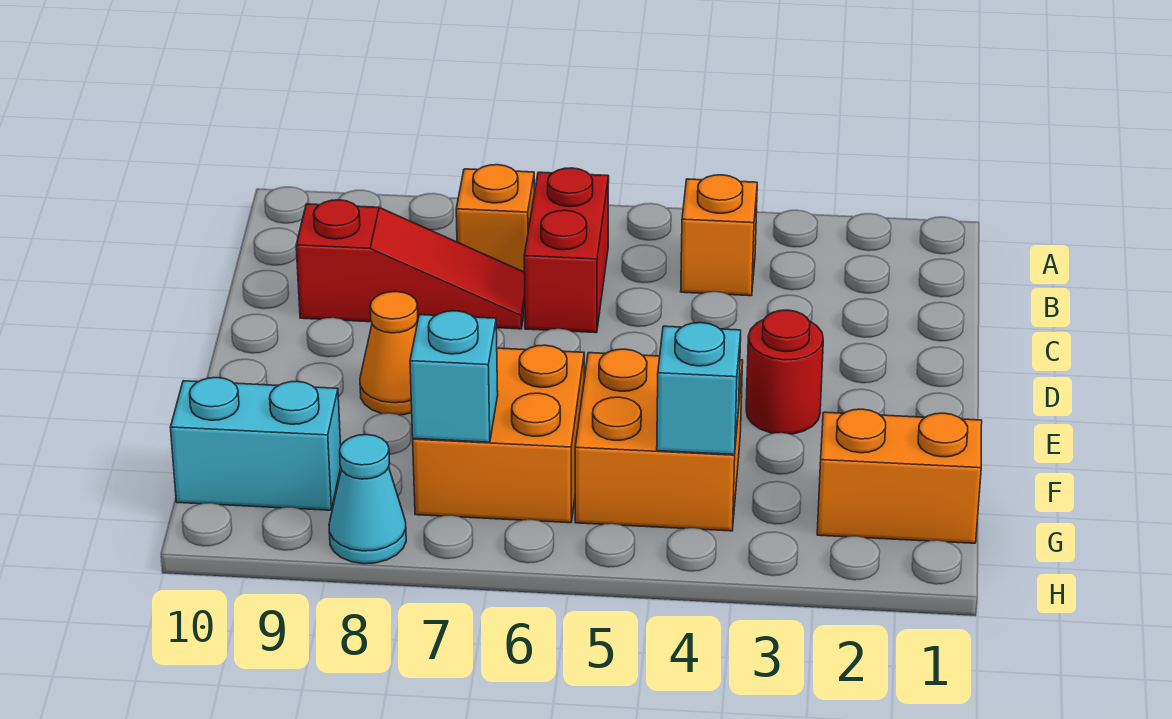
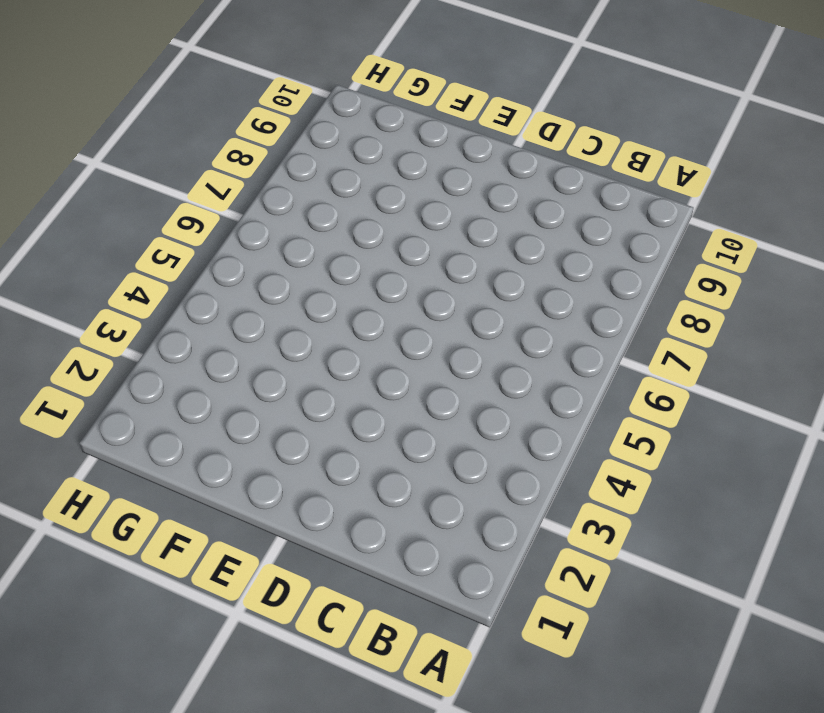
none -> orange brick B4 level 1
none -> red brick B6:C6 level 1
none -> orange brick B7 level 1

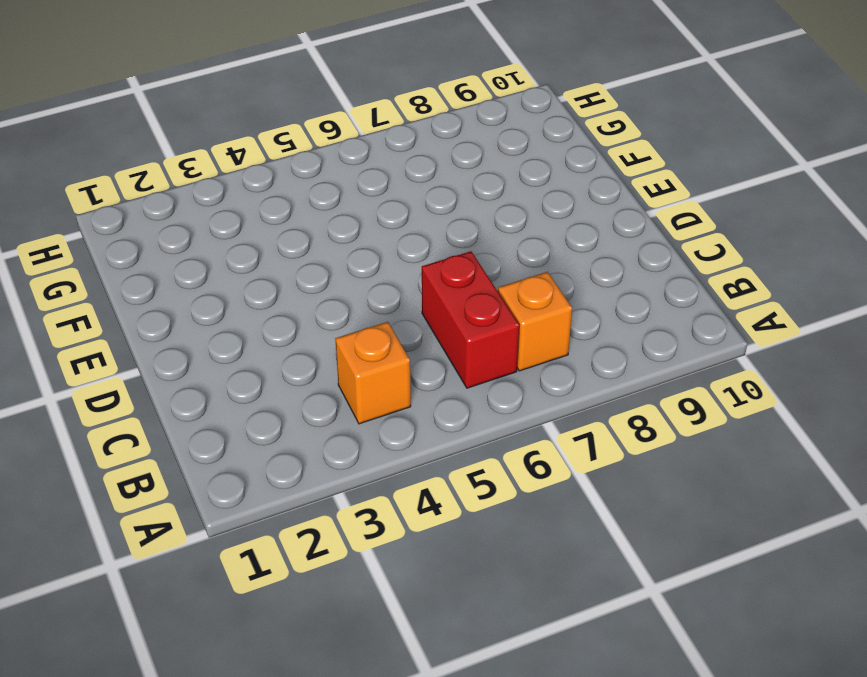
none -> red slope C7:C9 level 1 top 9
none -> red round brick E3 level 1
none -> orange cone E8 level 1

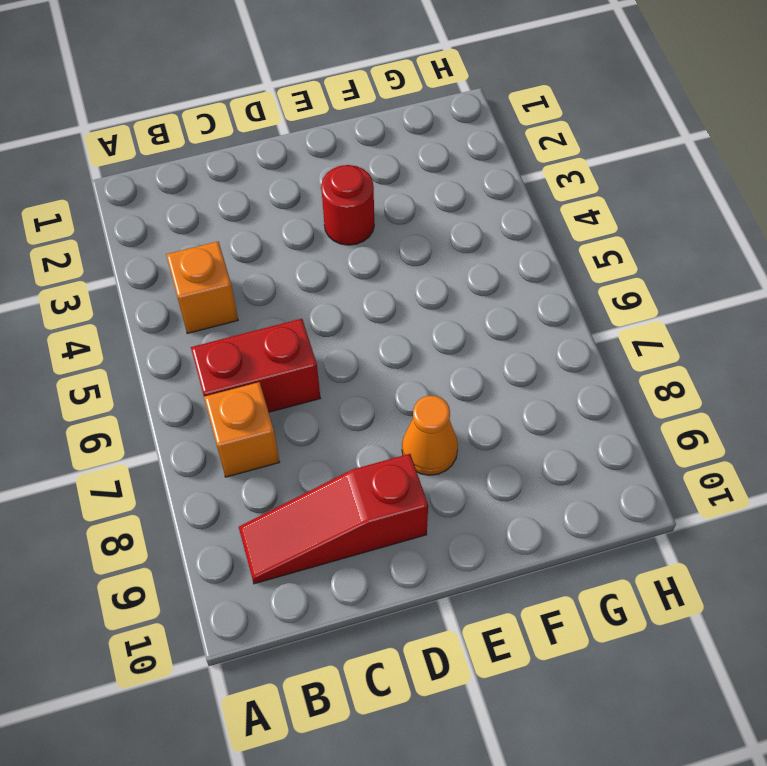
red slope B9:D9 level 1 top D -> red slope C7:C9 level 1 top 9
none -> orange brick F4:G5 level 1
none -> orange brick F6:G7 level 1
none -> orange brick G1:G2 level 1

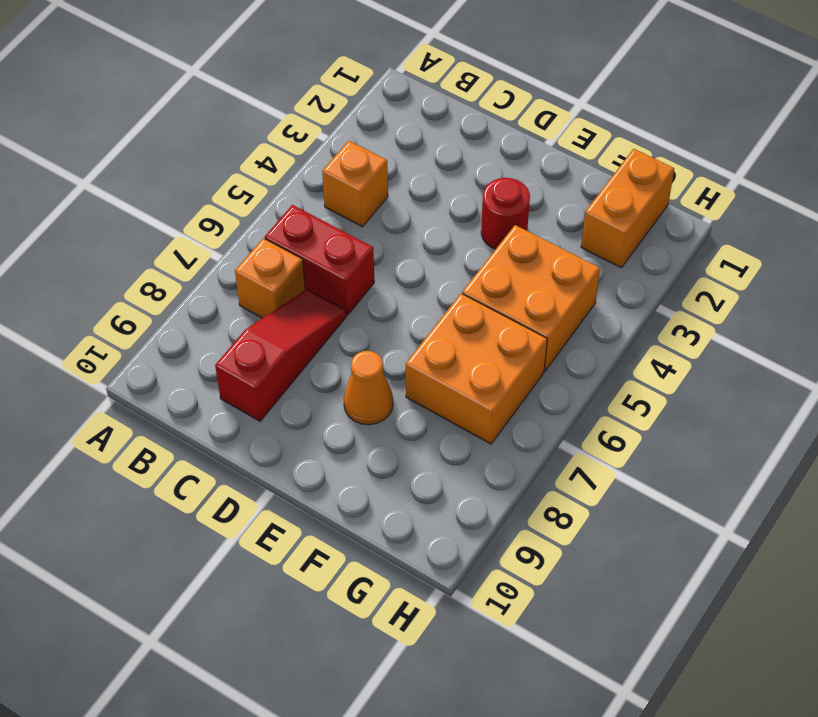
none -> cyan brick G9:G10 level 1
none -> cyan cone H8 level 1
none -> cyan brick G4 level 2

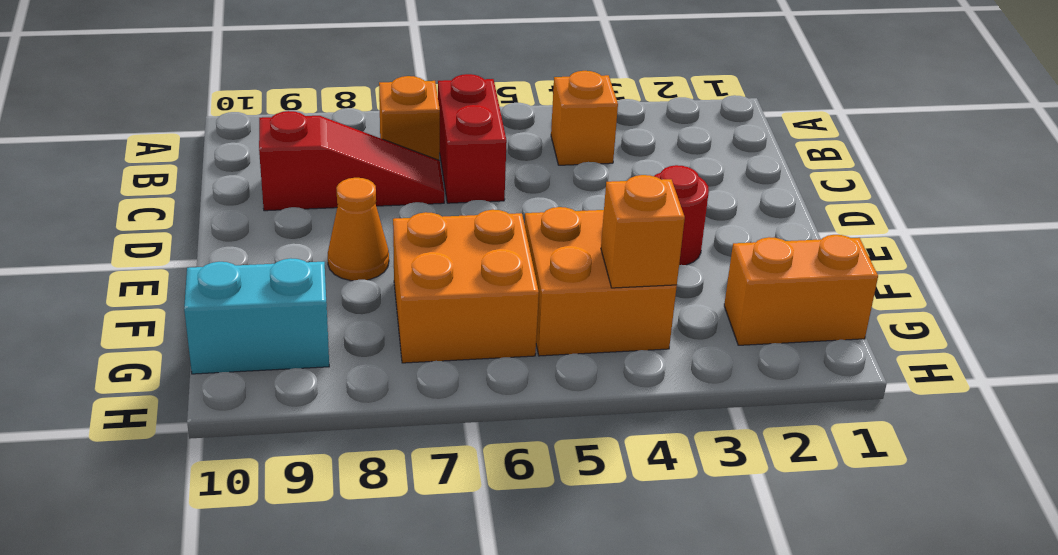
orange brick G4 level 2 -> cyan brick G4 level 2
none -> cyan cone H8 level 1
none -> cyan brick G7 level 2

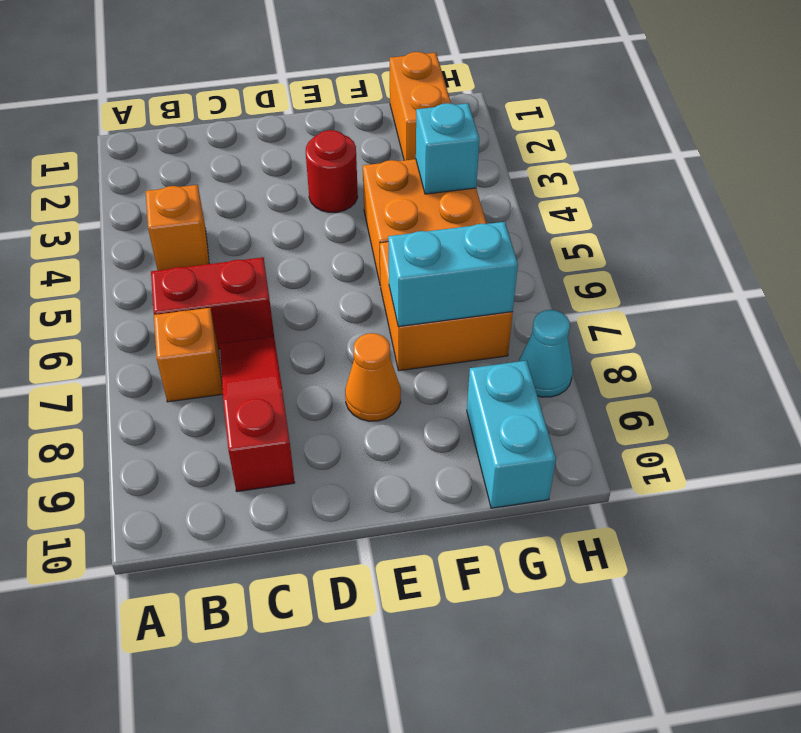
cyan brick F7:G7 level 2 -> cyan brick G7 level 2

